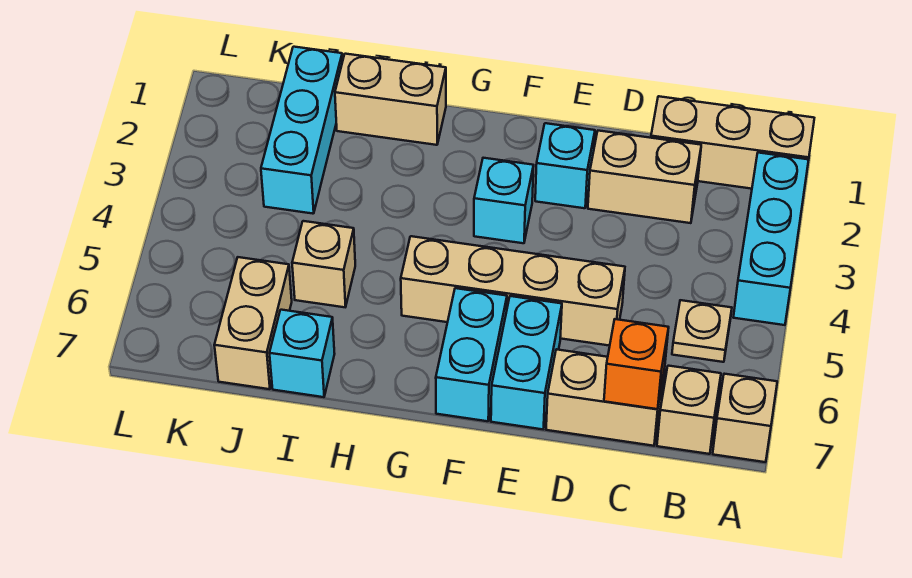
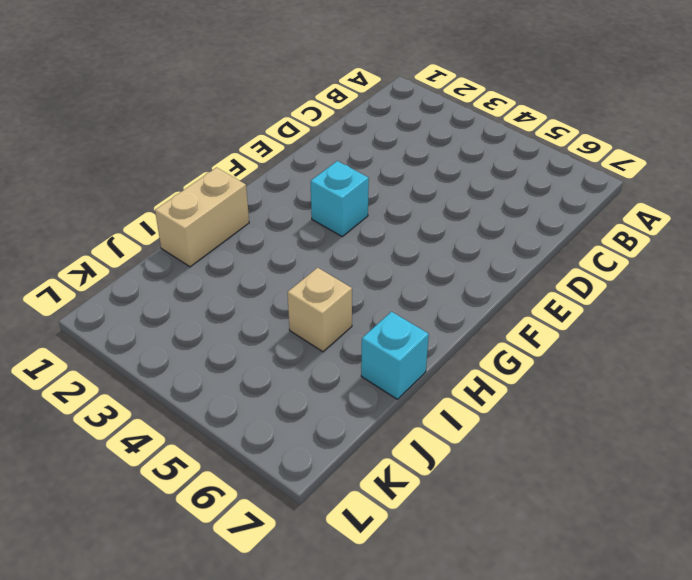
none -> tan brick A1:C1 level 1
none -> cyan brick A2:A4 level 1
none -> tan brick A7 level 1

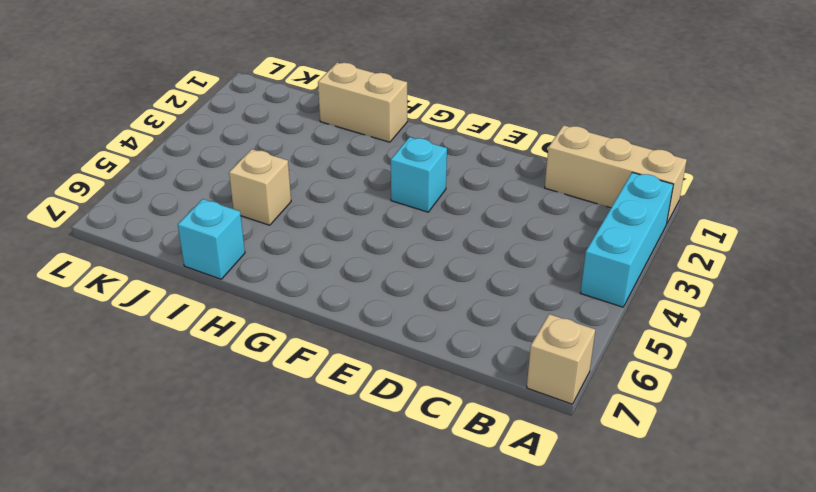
none -> tan plate B5 level 1
none -> tan brick B7 level 1
none -> tan brick C2:D2 level 1

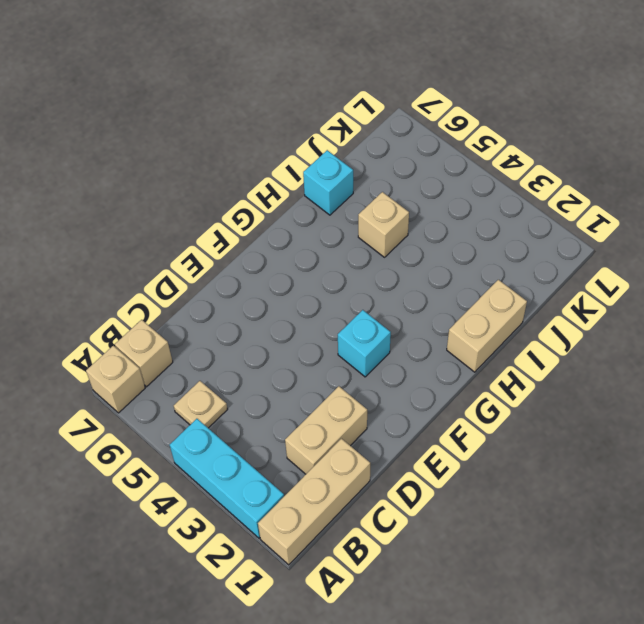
none -> tan brick C7:D7 level 1
none -> tan brick D5:G5 level 1
none -> cyan brick E2 level 1

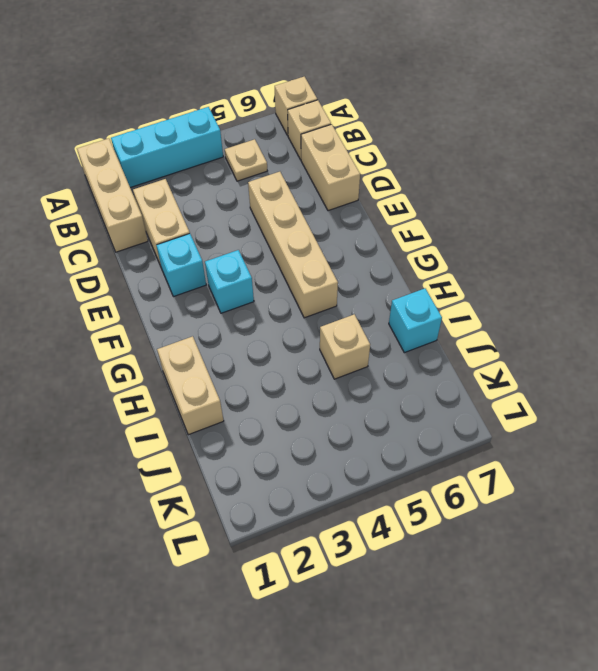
none -> cyan brick E6:E7 level 1
none -> cyan brick F6:F7 level 1
none -> cyan brick J1:J3 level 1

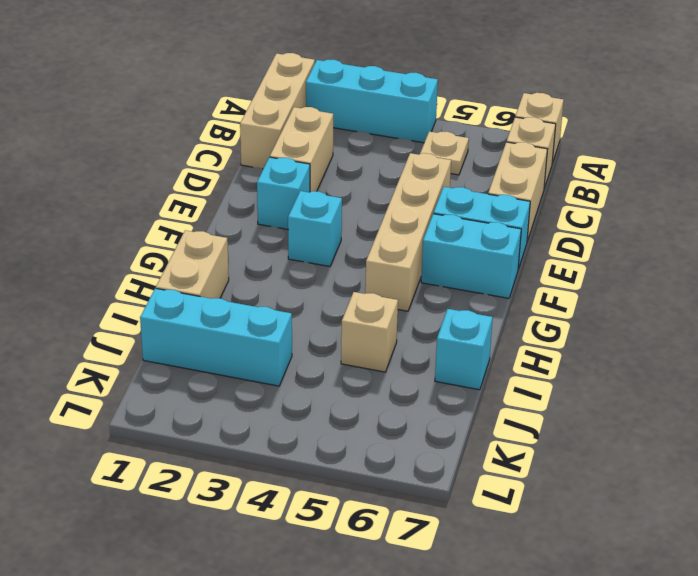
none -> tan brick J6:J7 level 1
none -> orange brick C7 level 2

